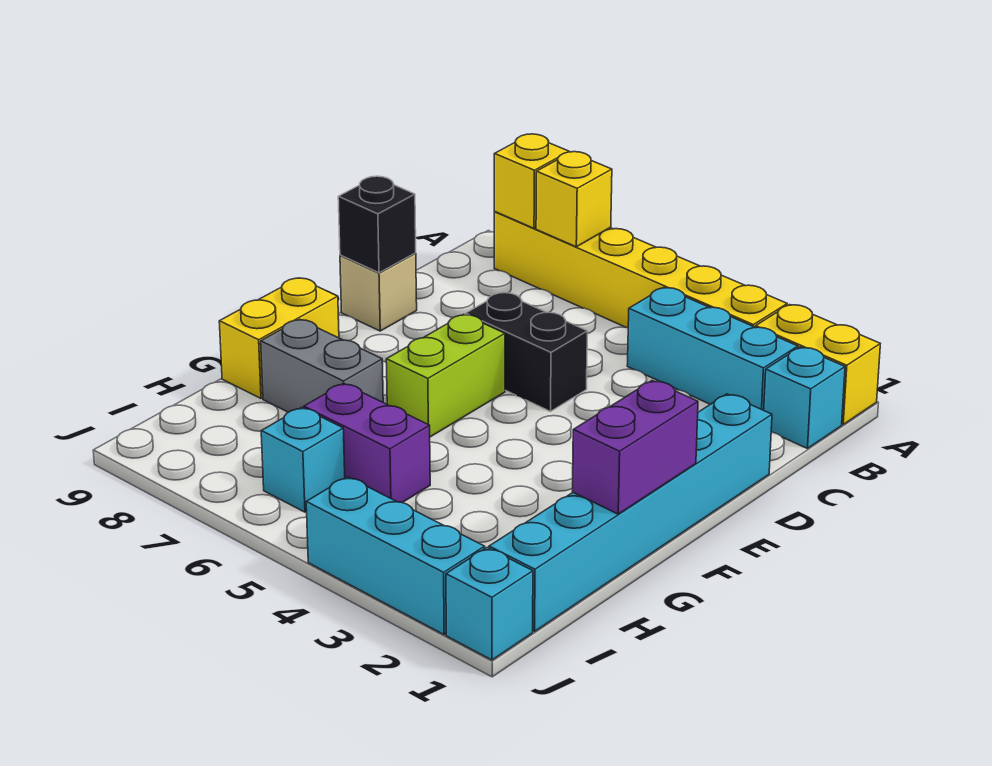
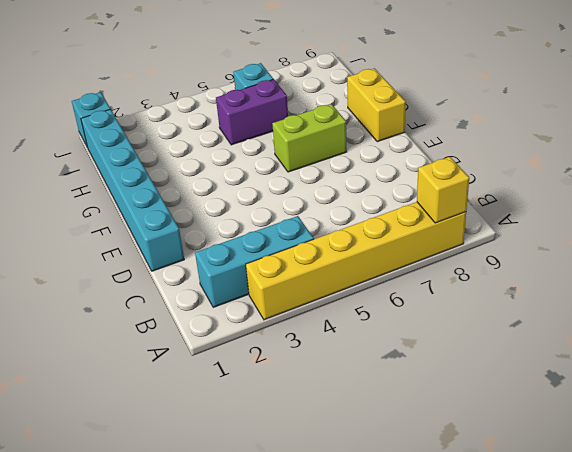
lime brick F6:F7 level 1 -> lime brick E6:F6 level 1
none -> yellow brick A1:A2 level 1
none -> cyan brick B1 level 1
none -> black brick D5:D6 level 1

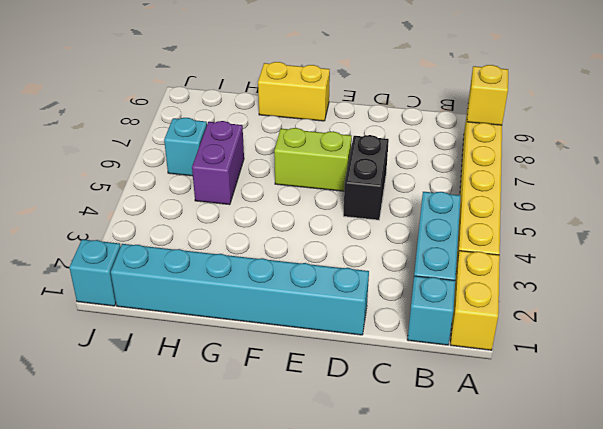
none -> tan brick D9 level 1
none -> grey brick G7:G8 level 1
none -> cyan brick J2:J4 level 1

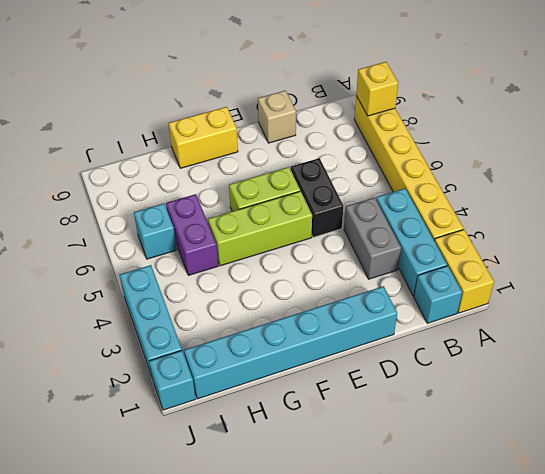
grey brick C3:C4 level 1 -> grey brick G7:G8 level 1
lime brick E5:G5 level 1 -> none
none -> yellow brick A7 level 2
none -> black brick D9 level 2
none -> purple brick F1:G1 level 2

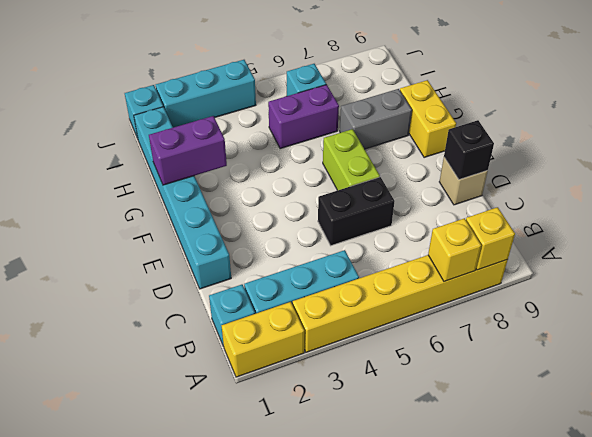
purple brick G1:G2 level 2 -> purple brick F1:G1 level 2

